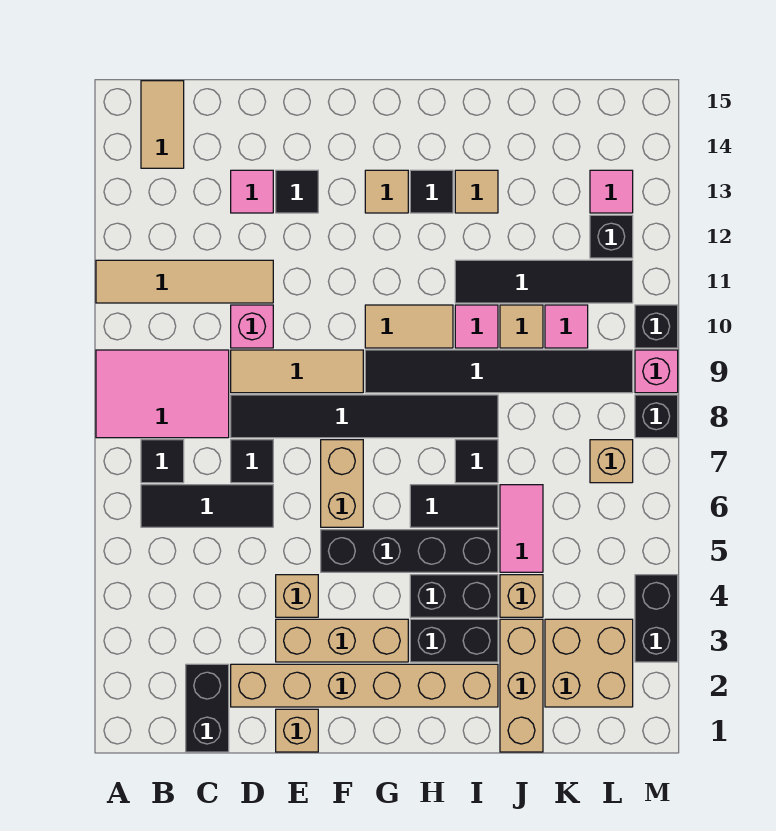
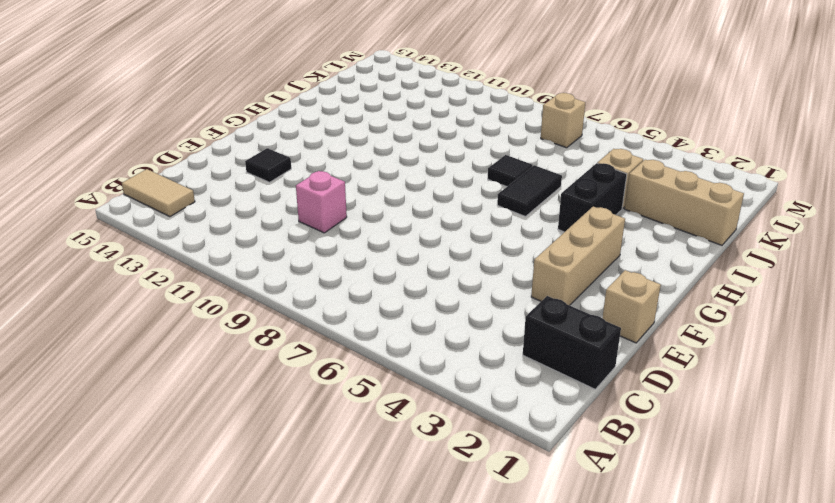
none -> pink tile A8:C9 level 1
none -> tan tile A11:D11 level 1
none -> black tile B6:D6 level 1
none -> black tile B7 level 1

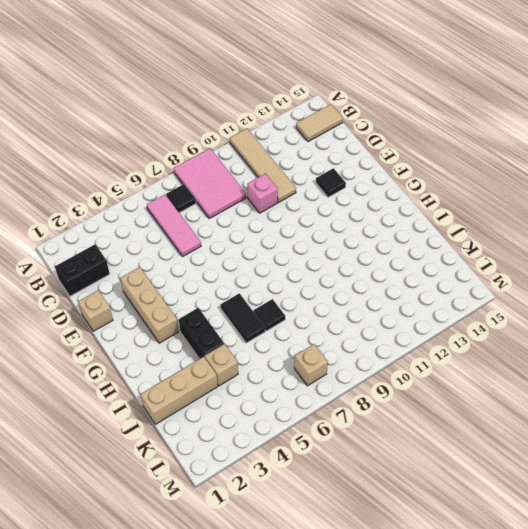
pink tile B6:D6 level 1 -> black tile B6:D6 level 1
none -> tan brick D2:I2 level 1
none -> black tile D7 level 1
none -> black tile D8:I8 level 1
none -> tan tile D9:F9 level 1

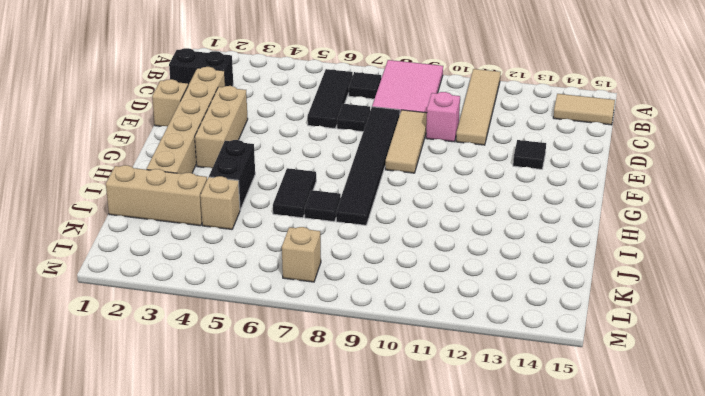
none -> pink tile D13 level 1
none -> tan brick E4 level 1
none -> black brick F5:I5 level 1
none -> tan brick F6:F7 level 1

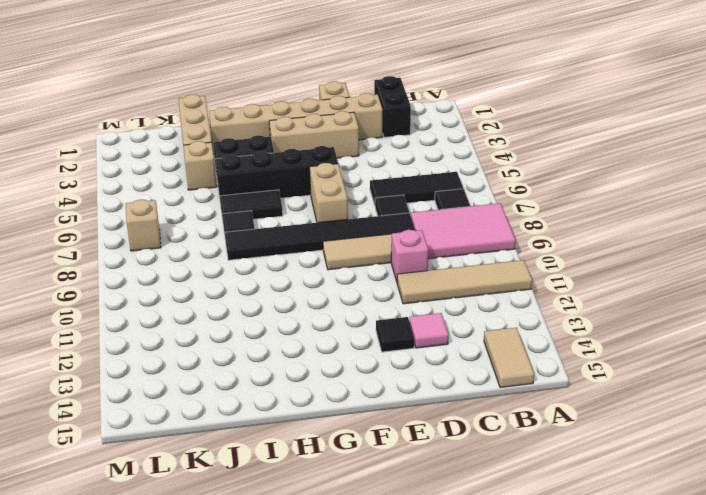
none -> tan brick E4 level 1
none -> black tile G9:L9 level 1
none -> tan tile G10:H10 level 1
none -> tan tile G13 level 1

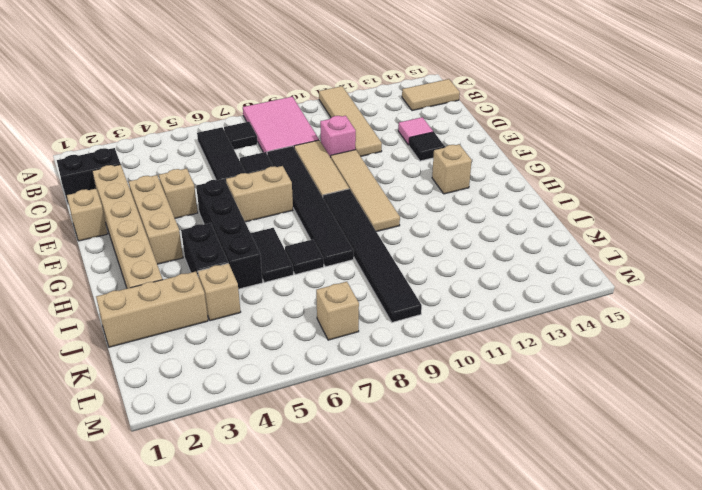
tan tile E10:H10 level 1 -> tan tile G10:H10 level 1
tan brick G13 level 1 -> tan tile G13 level 1
none -> black brick H3:I3 level 1
none -> black tile H13 level 1
none -> pink tile I10 level 1
none -> black tile I11:L11 level 1

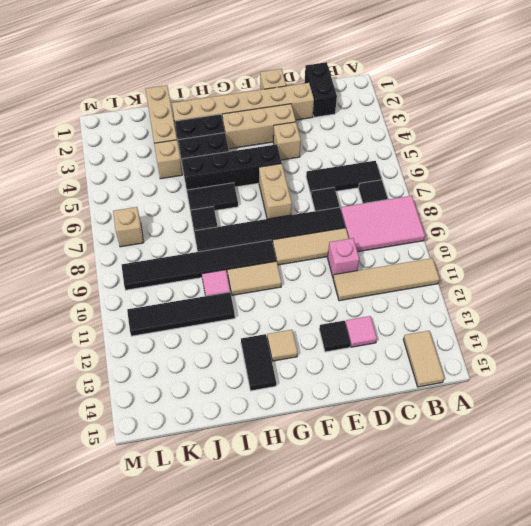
black tile H13:H14 level 1 -> black tile H13 level 1
none -> tan tile I13 level 1
none -> pink tile J5:J6 level 1
none -> tan tile J10 level 1
none -> tan brick K2:L3 level 1

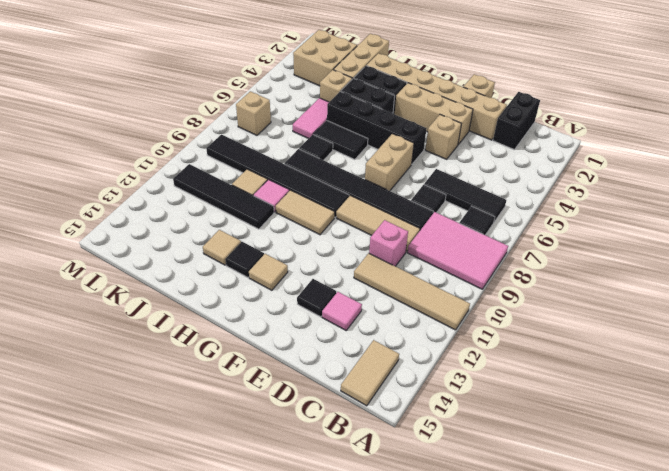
none -> pink tile K10 level 1
none -> black brick L12 level 1
none -> pink tile L13 level 1
none -> black brick M3:M4 level 1

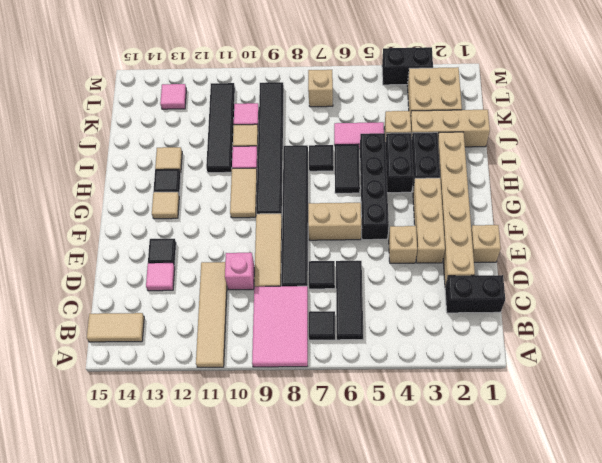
none -> black brick L12 level 1
none -> black brick M8 level 1
none -> pink brick M9 level 1
none -> black brick M10 level 1

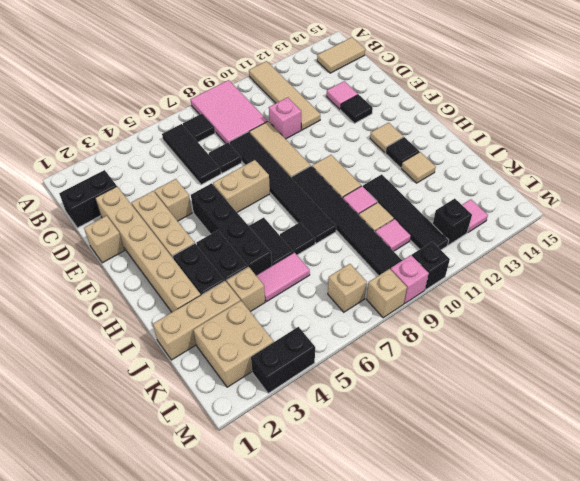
tan brick M8 level 1 -> black brick M8 level 1

